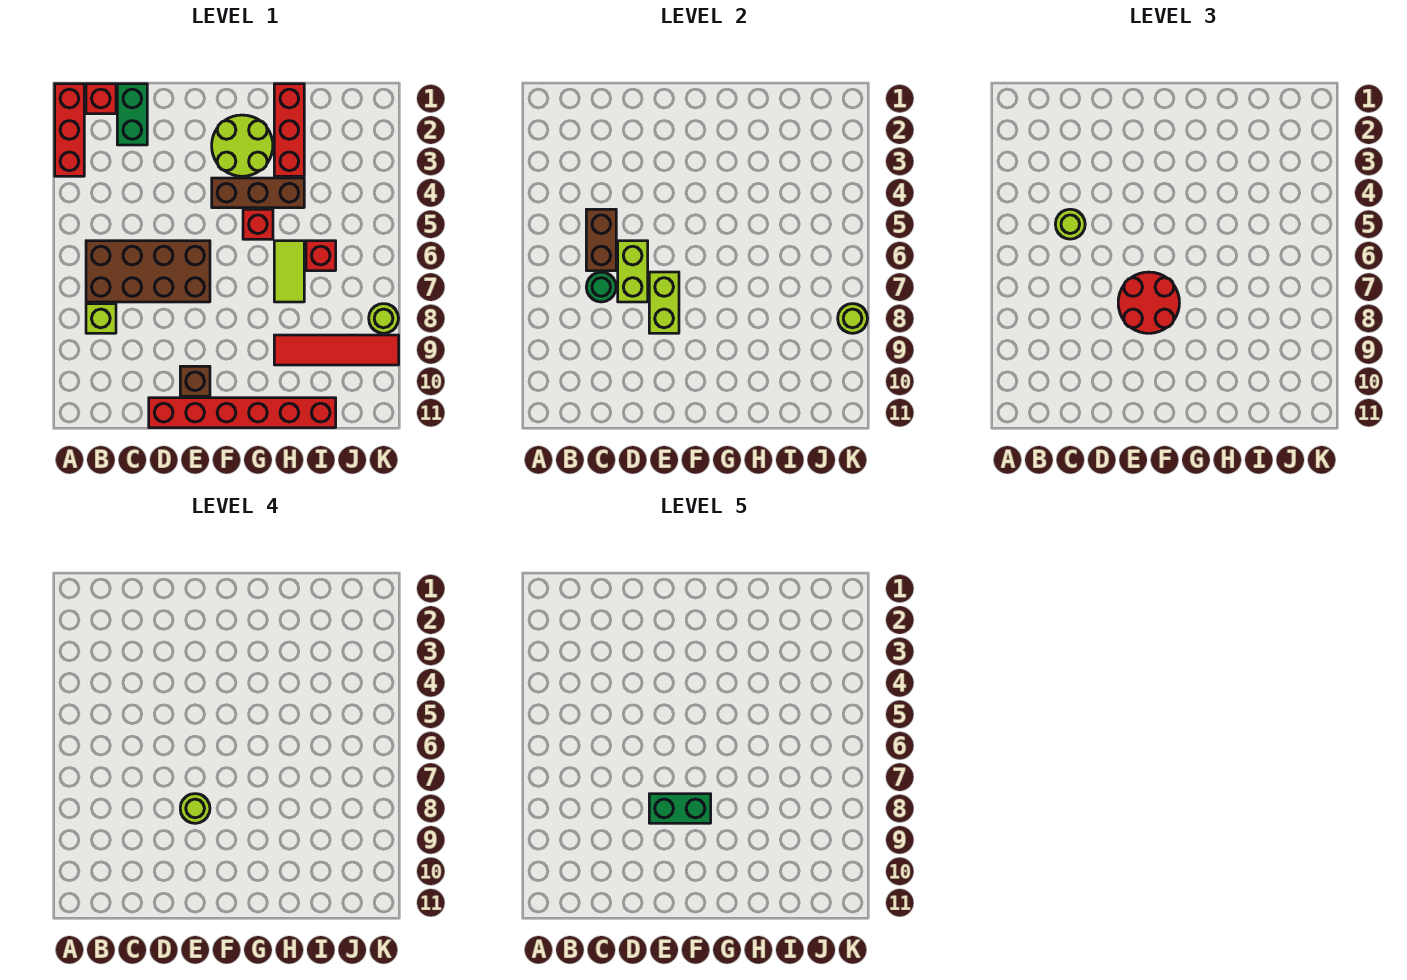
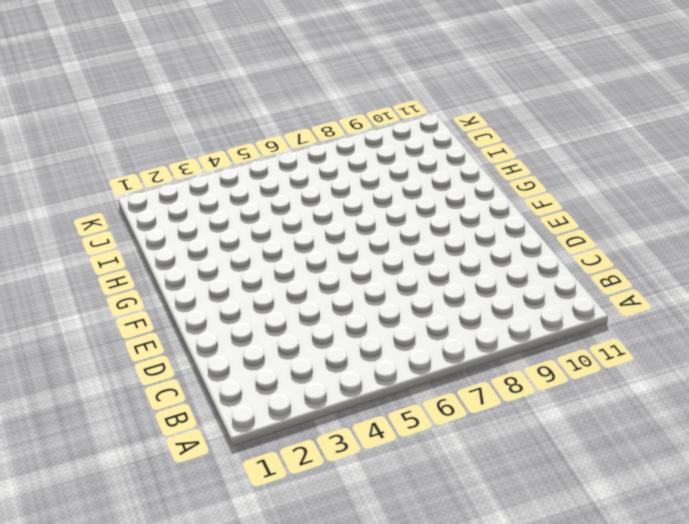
none -> red brick A1:A3 level 1
none -> red brick B1 level 1
none -> brown brick B6:E7 level 1

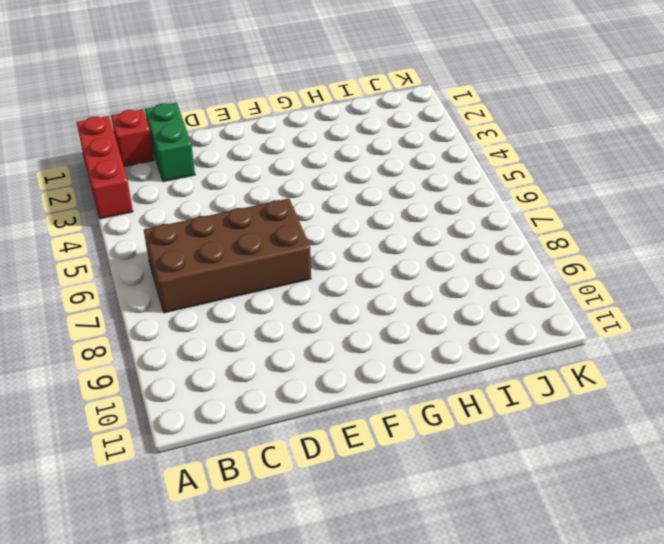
none -> lime brick B8 level 1
none -> red brick D11:I11 level 1
none -> brown brick E10 level 1

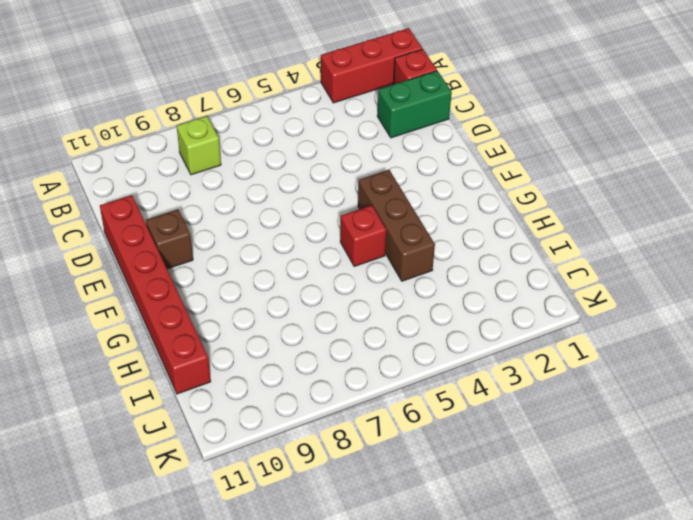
none -> brown brick B6:E7 level 1
none -> lime round brick F2:G3 level 1
none -> red brick H1:H3 level 1

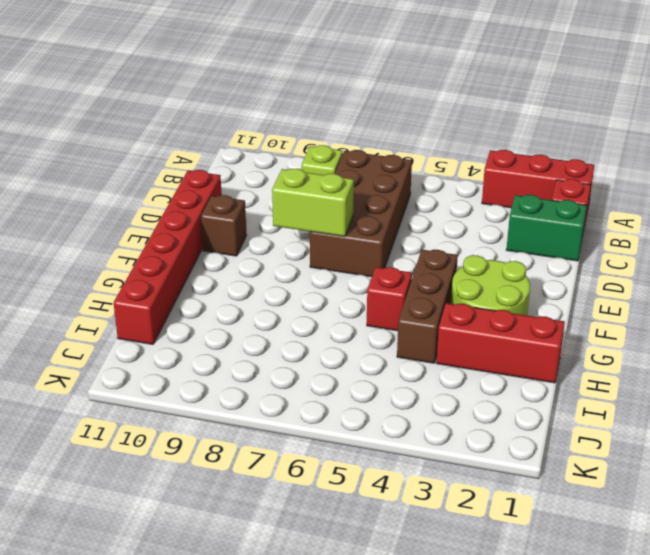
none -> lime tile H6:H7 level 1
none -> red tile H9:K9 level 1
none -> red brick I6 level 1

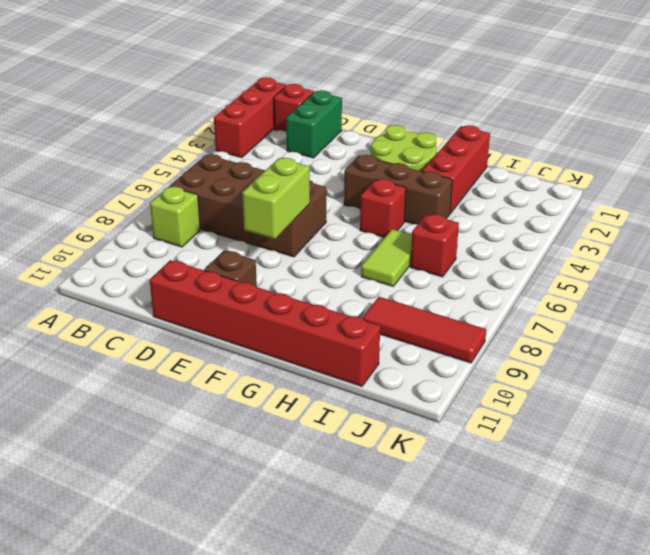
red tile I9:K9 level 1 -> red tile H9:K9 level 1
none -> lime round brick K8 level 1
none -> brown brick C5:C6 level 2
none -> green round brick C7 level 2

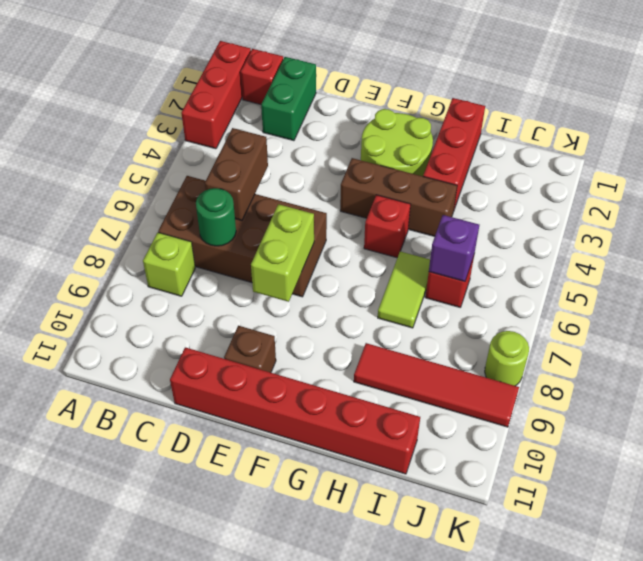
purple brick I6 level 2 -> none
none -> lime brick D6:D7 level 2
none -> lime round brick K8 level 2
none -> lime round brick C5 level 3

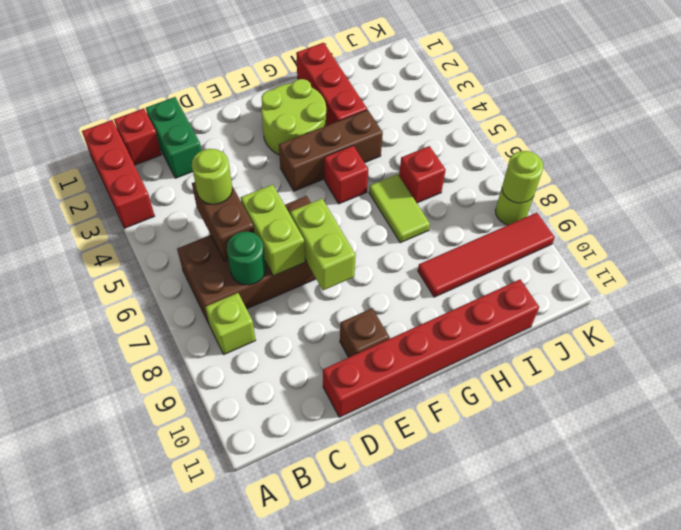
none -> red round brick E7:F8 level 3
none -> lime round brick E8 level 4
none -> green brick E8:F8 level 5

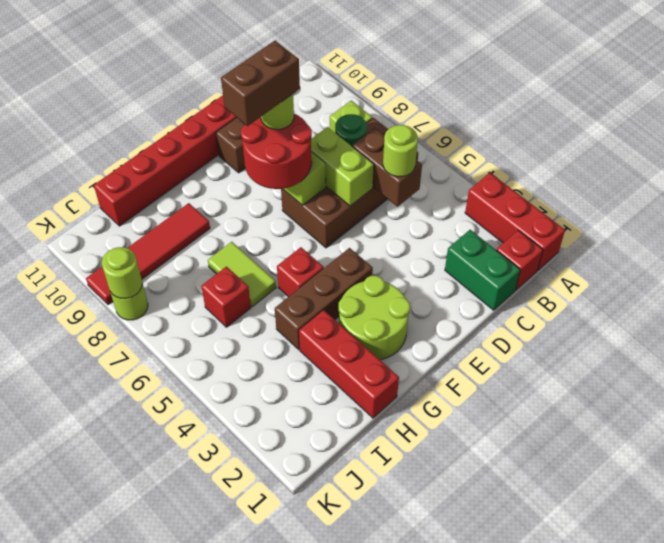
brown brick E8:F8 level 5 -> green brick E8:F8 level 5

